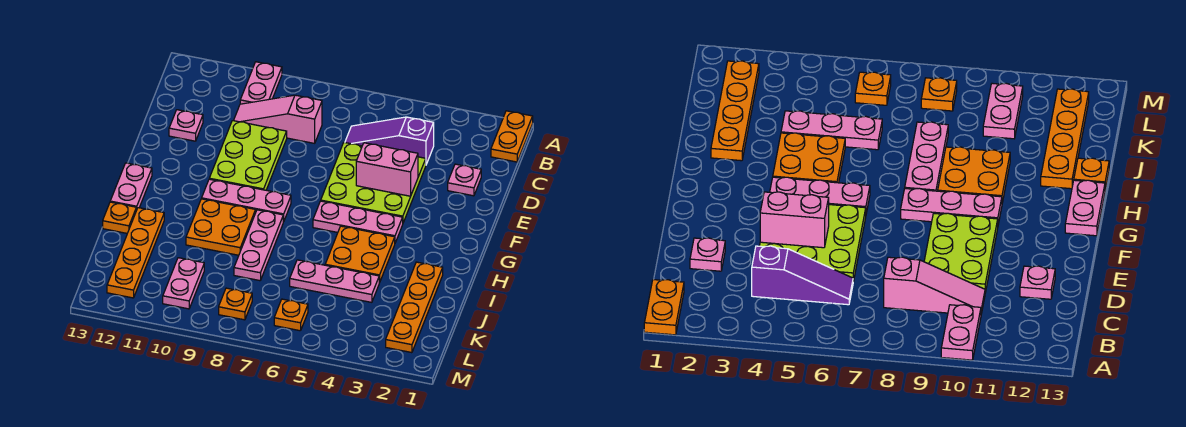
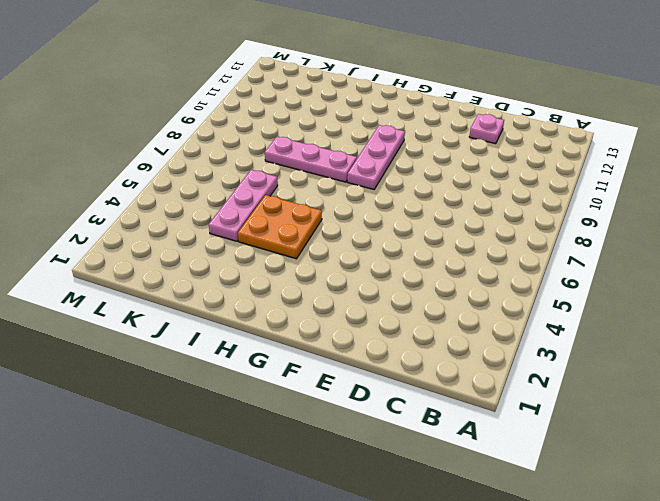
none -> orange plate A1:B1 level 1
none -> pink plate A10:B10 level 1
none -> purple slope C4:C6 level 1 top 4

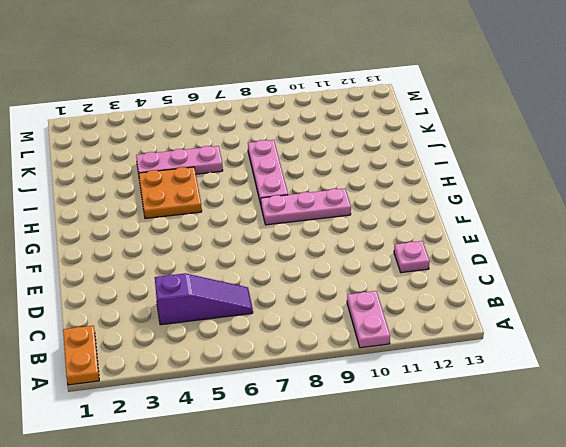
none -> pink slope C8:C10 level 1 top 8
none -> pink plate D2 level 1
none -> lime plate D4:F6 level 1

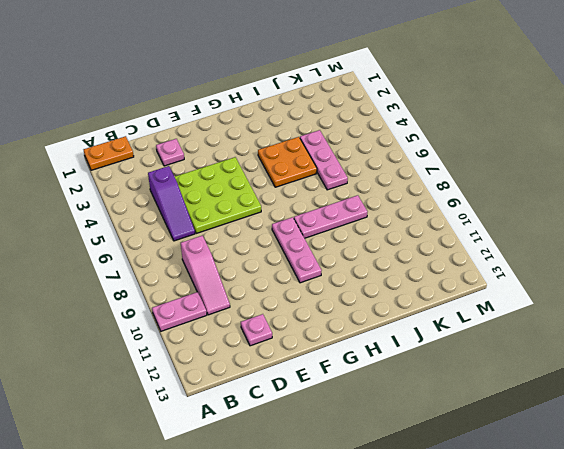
none -> lime plate D9:F10 level 1
none -> pink plate G4:G6 level 1
none -> pink plate G13:H13 level 1

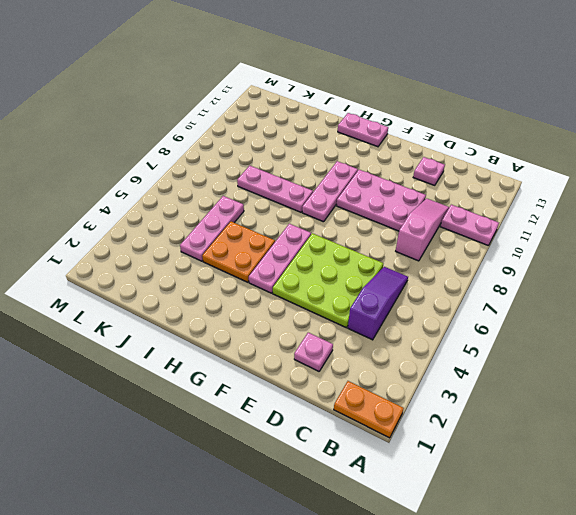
pink plate D9:F10 level 1 -> lime plate D9:F10 level 1
none -> orange plate H9:I10 level 1
none -> orange plate I2:L2 level 1
none -> orange plate I12:L12 level 1

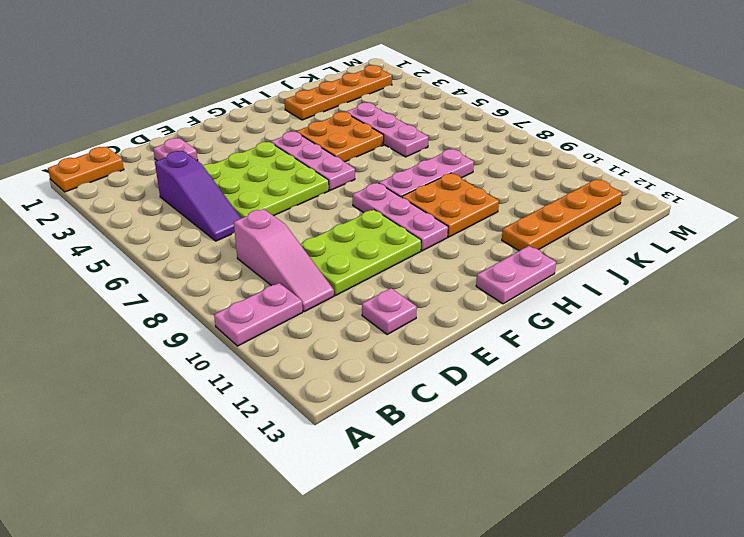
none -> orange plate I13 level 1
none -> pink plate K10:L10 level 1
none -> orange plate L6 level 1

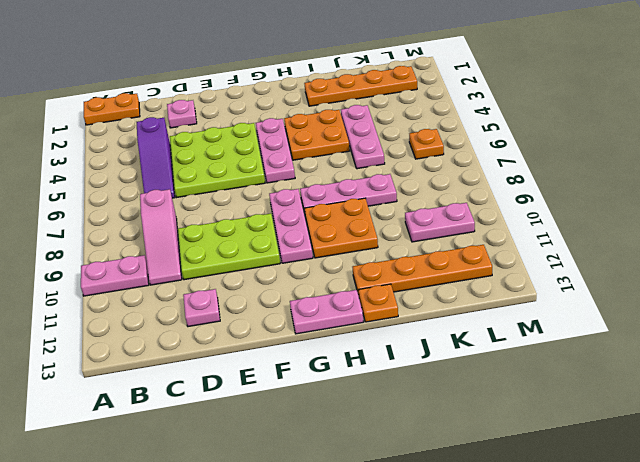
none -> orange plate L8 level 1
none -> pink brick E4:E5 level 2

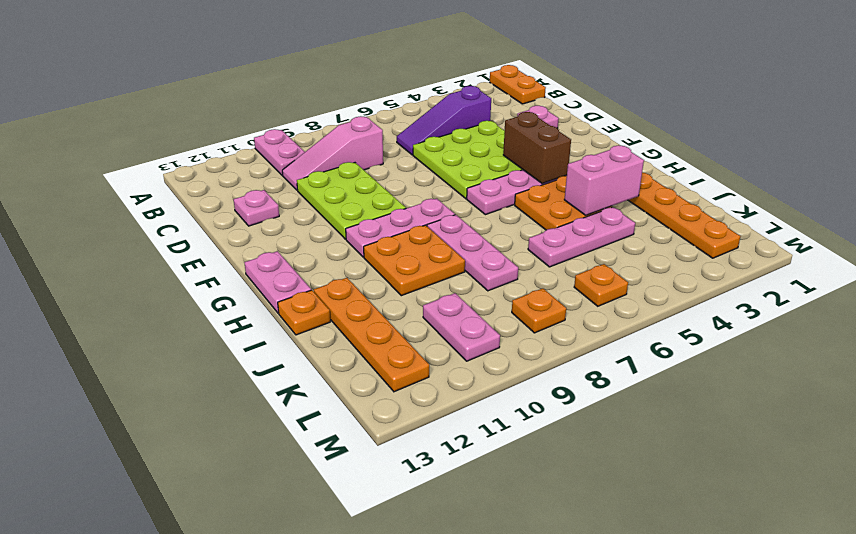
brown brick F4:G4 level 2 -> none
pink brick I3:I4 level 2 -> pink brick E4:E5 level 2

